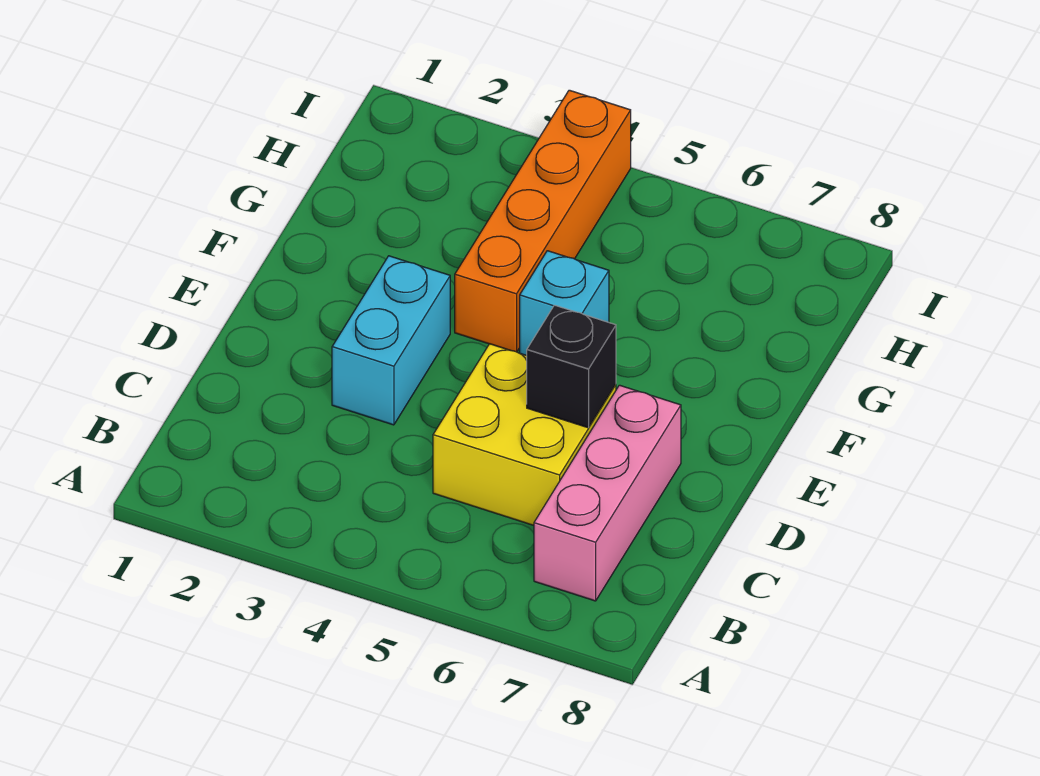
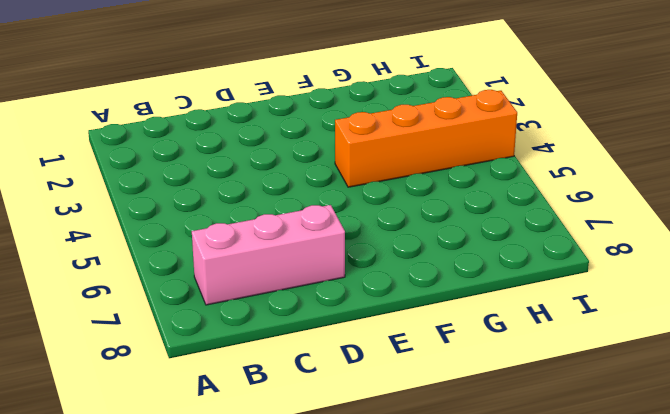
none -> yellow brick C5:D6 level 1
none -> cyan brick D3:E3 level 1

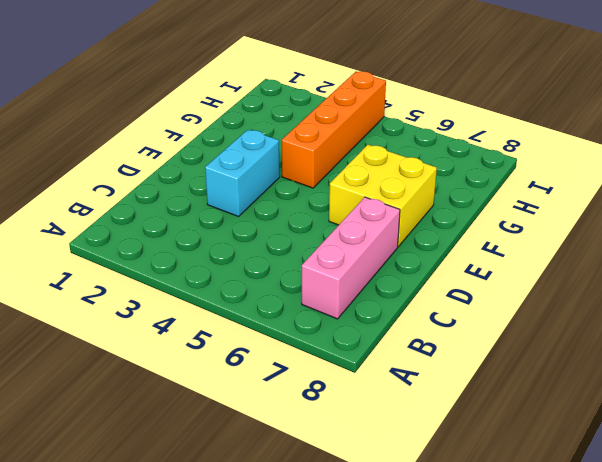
yellow brick E6:F7 level 1 -> yellow brick C5:D6 level 1
none -> cyan brick F5 level 1
none -> black brick D6 level 2

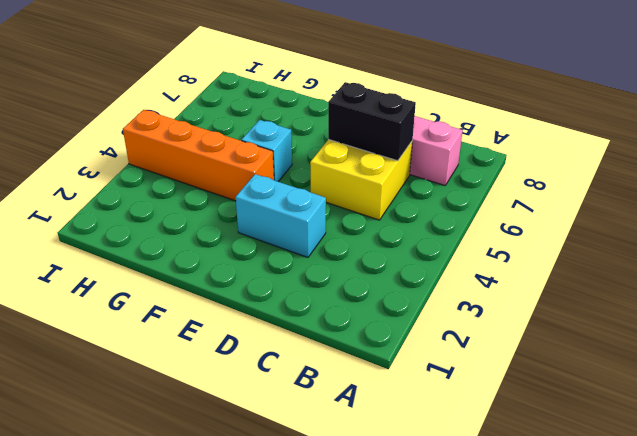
black brick C6:D6 level 2 -> black brick D6 level 2

